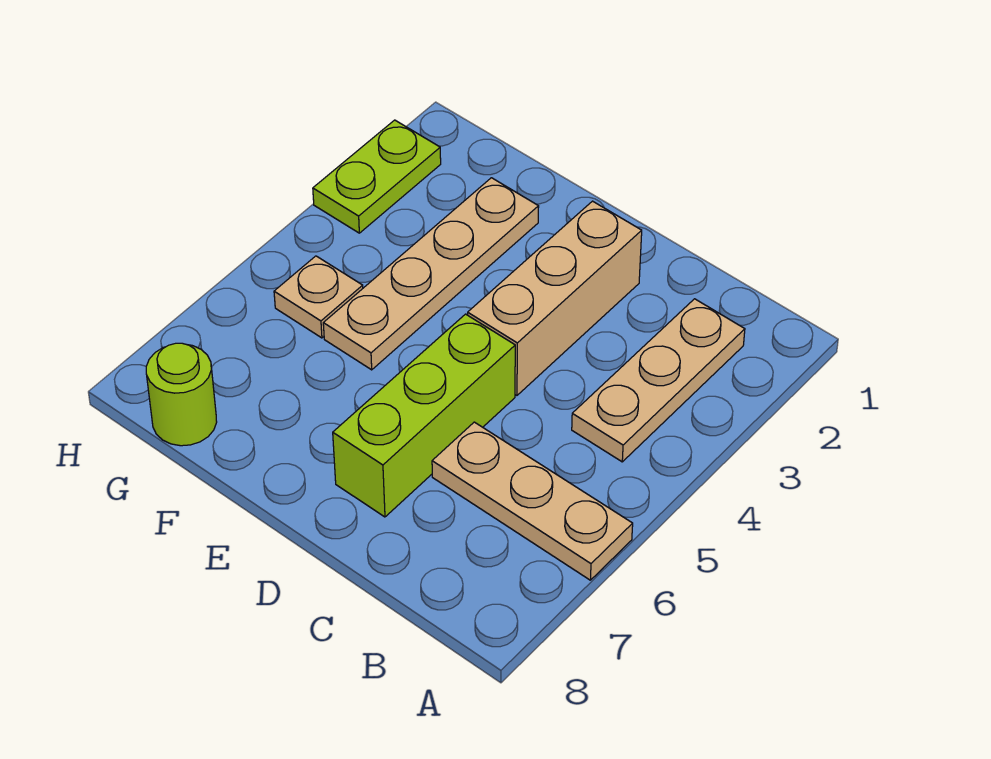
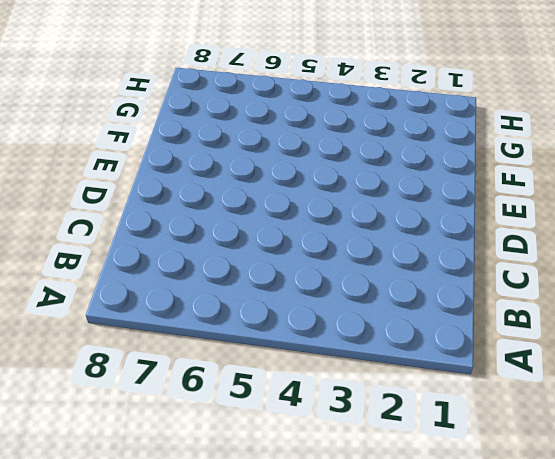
none -> tan plate A6:C6 level 1
none -> tan plate B2:B4 level 1

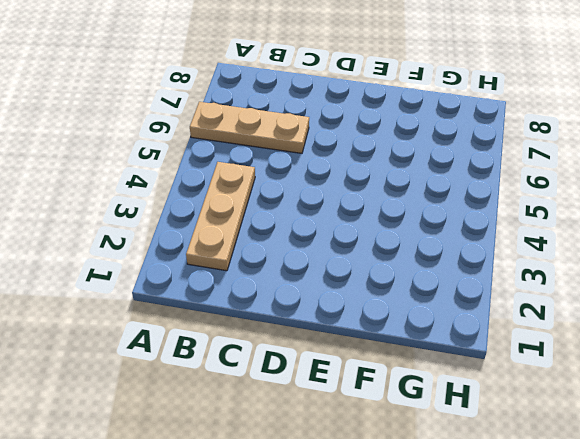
none -> tan brick D2:D4 level 1
none -> lime brick D5:D7 level 1

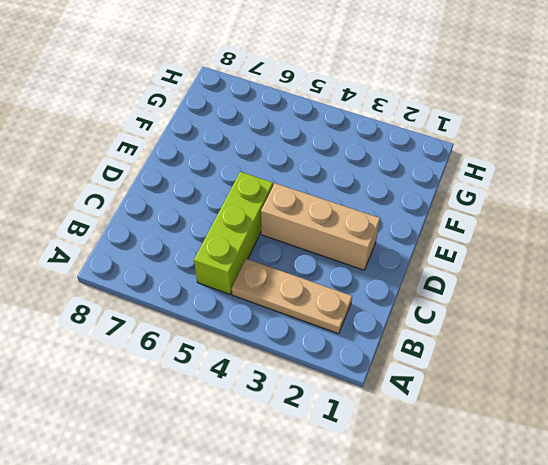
lime brick B5:D5 level 1 -> lime brick D5:D7 level 1
none -> tan plate A6:C6 level 1
none -> tan plate F2:F5 level 1

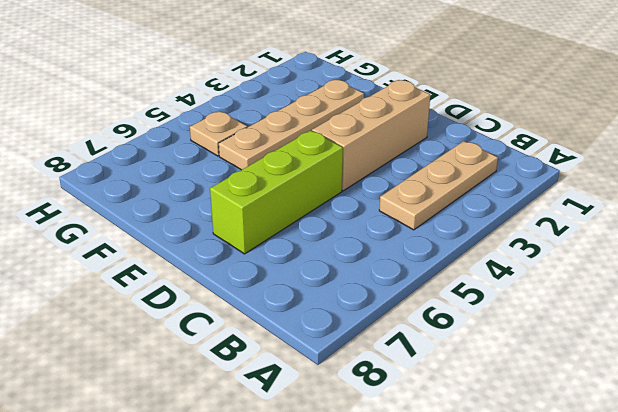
none -> tan plate A6:C6 level 1
none -> lime round brick G8 level 1

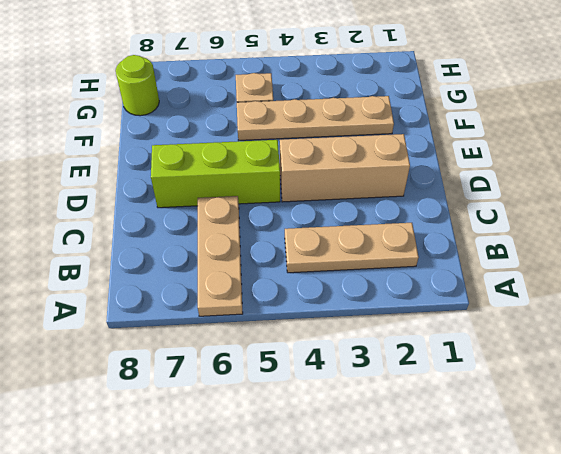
none -> lime plate H2:H3 level 1

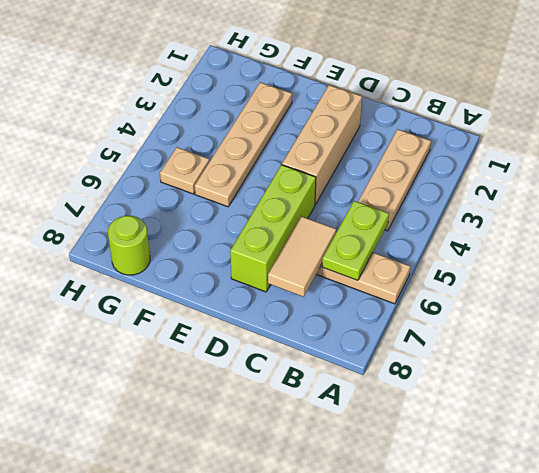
lime plate B5:B6 level 2 -> lime plate H2:H3 level 1
tan tile C6:C7 level 2 -> none

